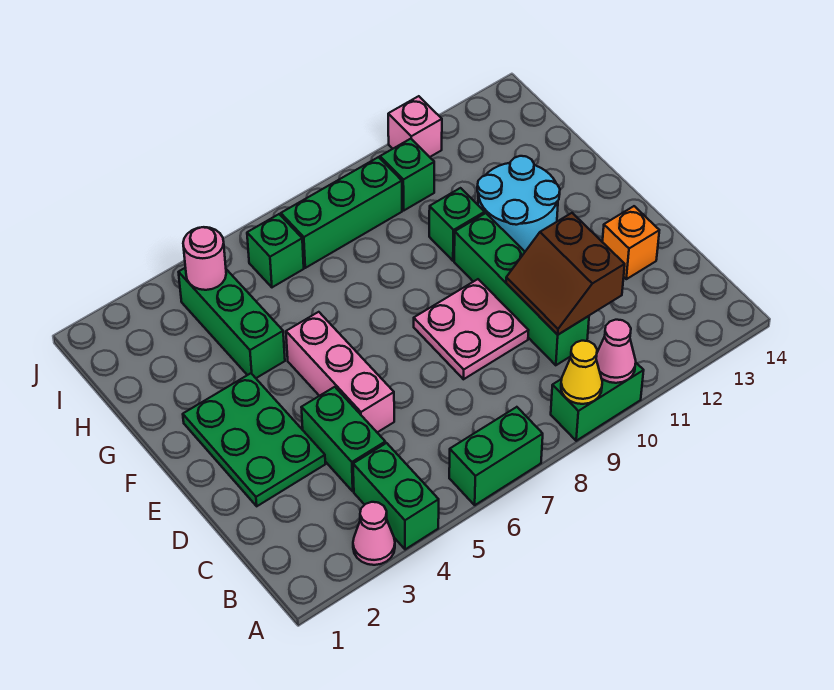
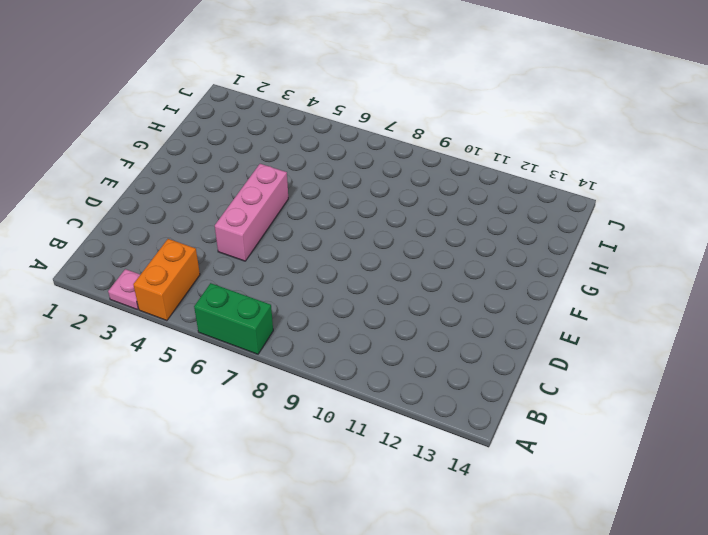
pink plate A3 level 1 -> pink cone A3 level 1
orange brick A4:B4 level 1 -> green brick A4:B4 level 1
none -> green brick A9:A10 level 1
none -> green brick C4:D4 level 1
none -> green brick C10:F10 level 1

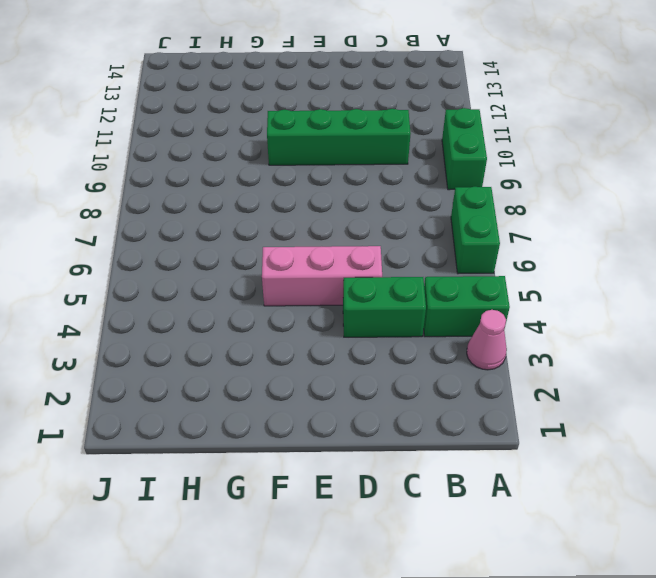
none -> green plate D2:F3 level 1
none -> pink plate D8:E9 level 1
none -> orange brick D13 level 1

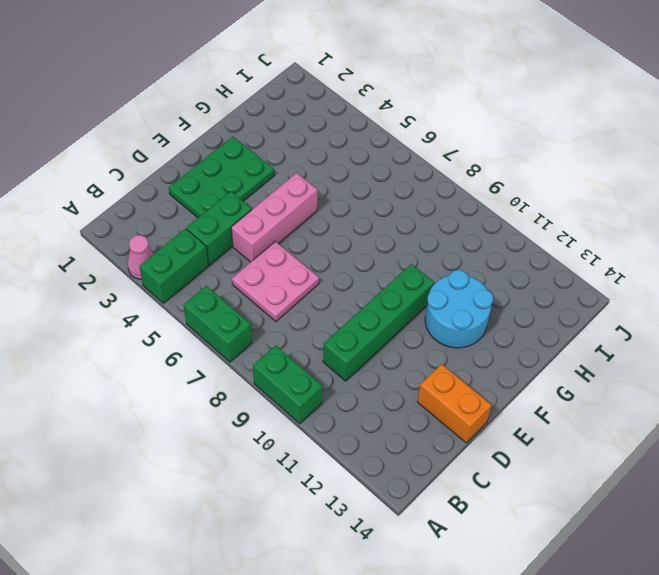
pink plate C6:D7 level 1 -> pink plate D8:E9 level 1
orange brick D13:D14 level 1 -> orange brick D13 level 1
none -> green brick G4:I4 level 1
none -> green brick G10 level 1
none -> green brick I6 level 1

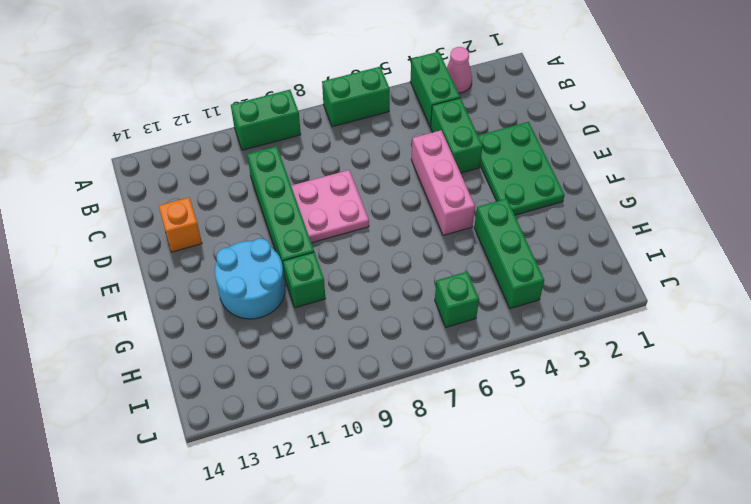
none -> green brick I7:I9 level 1
none -> green brick I10 level 1
none -> pink brick J11 level 1

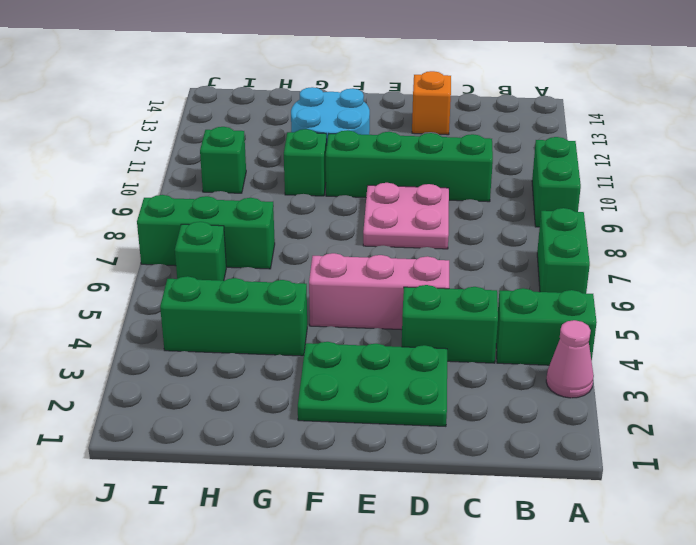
green brick H7:J7 level 1 -> green brick I7:I9 level 1
none -> pink brick J11 level 1
none -> yellow cone A9 level 2
none -> pink cone A10 level 2

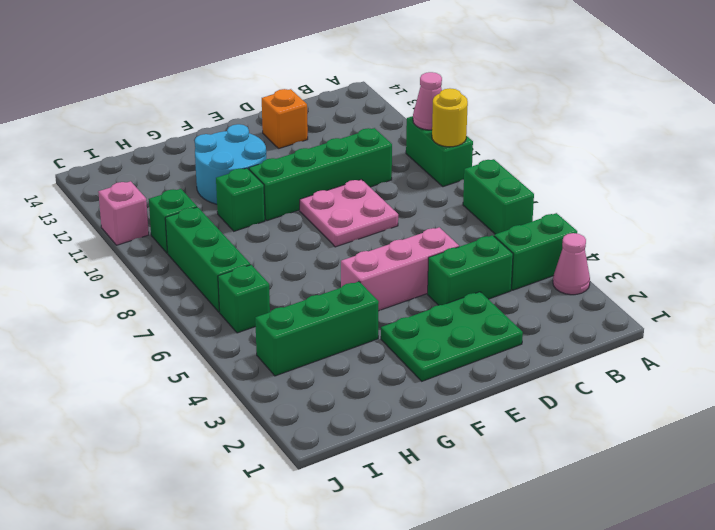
yellow round brick A9 level 2 -> yellow cone A9 level 2
none -> brown slope C10:D11 level 2 top 11
none -> pink round brick I4 level 2

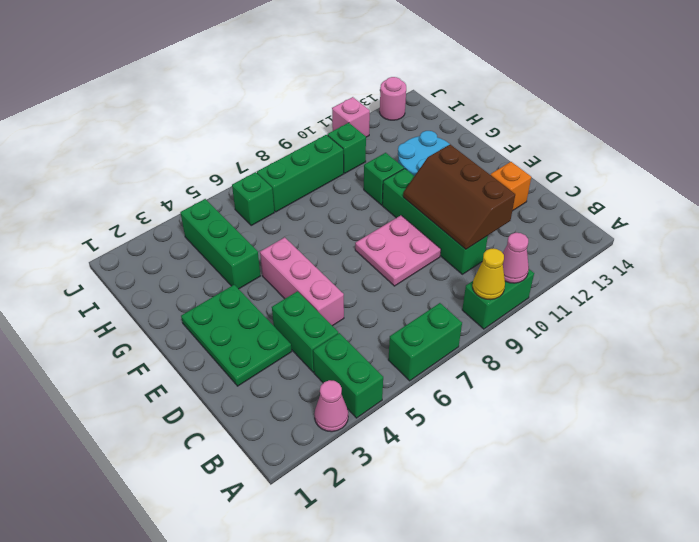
brown slope C10:E11 level 2 top 11 -> brown slope C10:D11 level 2 top 11
pink round brick J13 level 1 -> pink round brick I4 level 2

